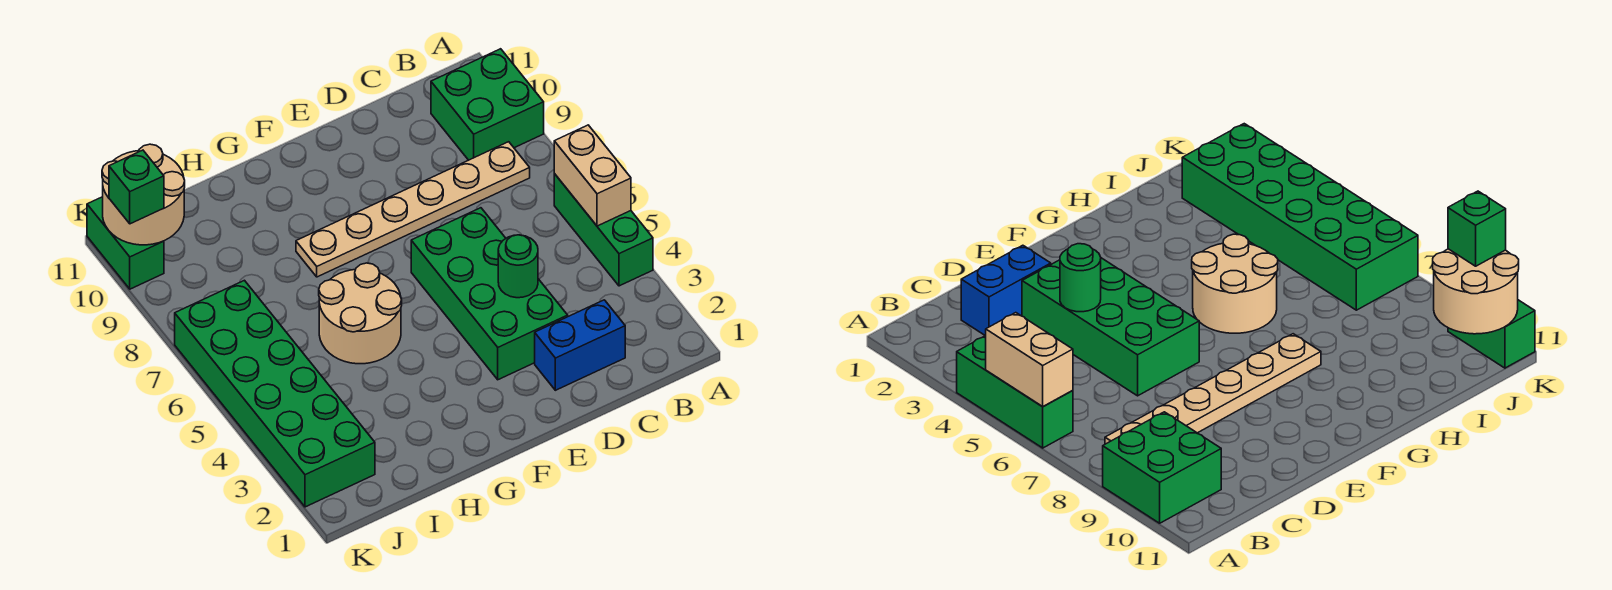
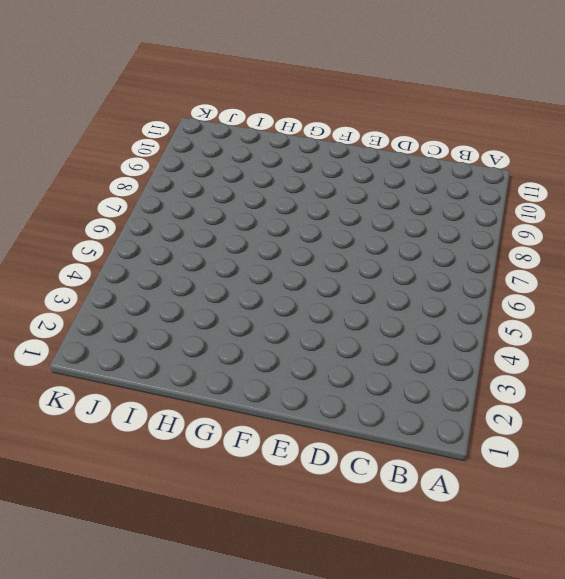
none -> green brick A4:A6 level 1
none -> green brick A9:B10 level 1
none -> tan plate B8:G8 level 1

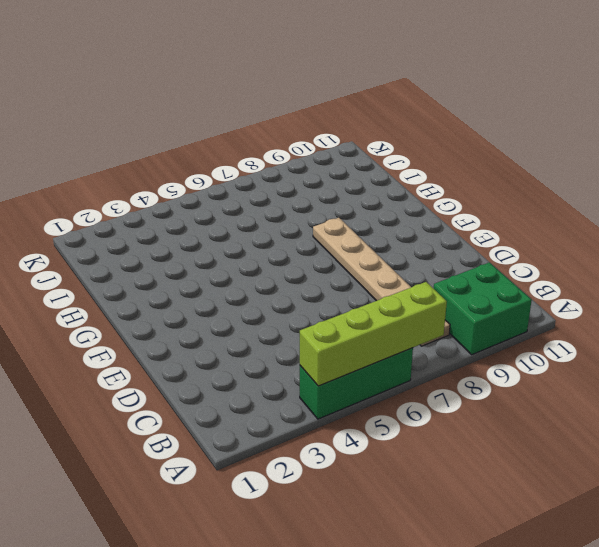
lime brick A4:A7 level 2 -> tan brick A5:A6 level 2
none -> blue brick C2:D2 level 1
none -> green brick D3:E6 level 1
none -> tan round brick G5:H6 level 1

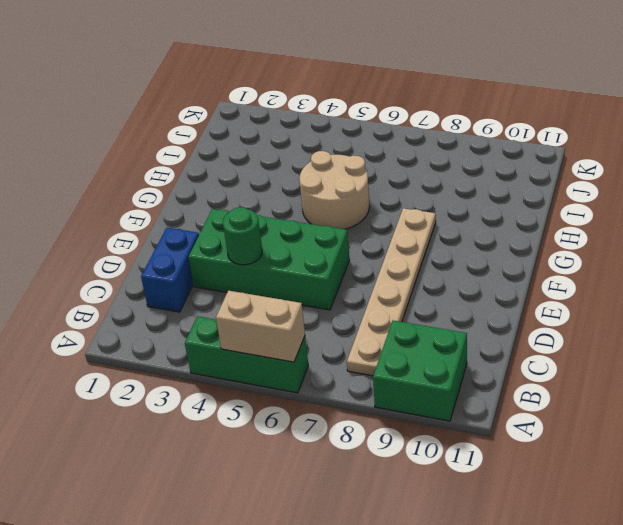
none -> green brick J2:K7 level 1
none -> green brick K10:K11 level 1
none -> tan round brick J10:K11 level 2

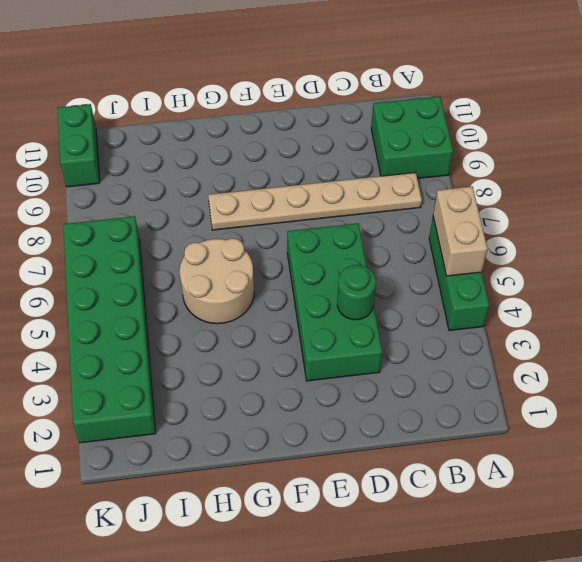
none -> blue brick C2:D2 level 1
none -> tan round brick J10:K11 level 2
none -> green brick K10 level 3

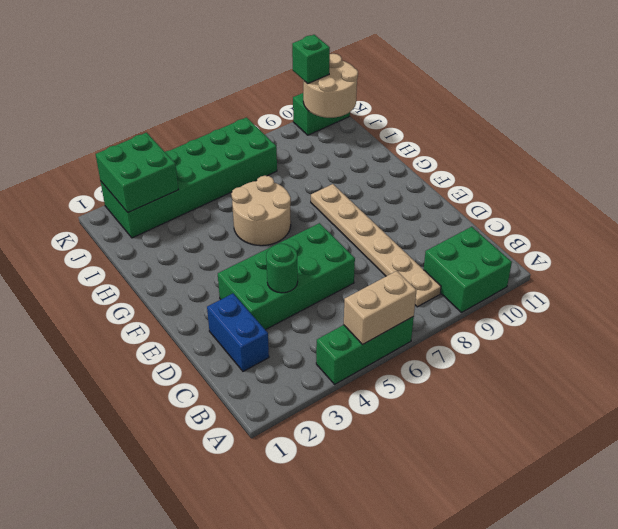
green brick J2:K3 level 2 -> none

